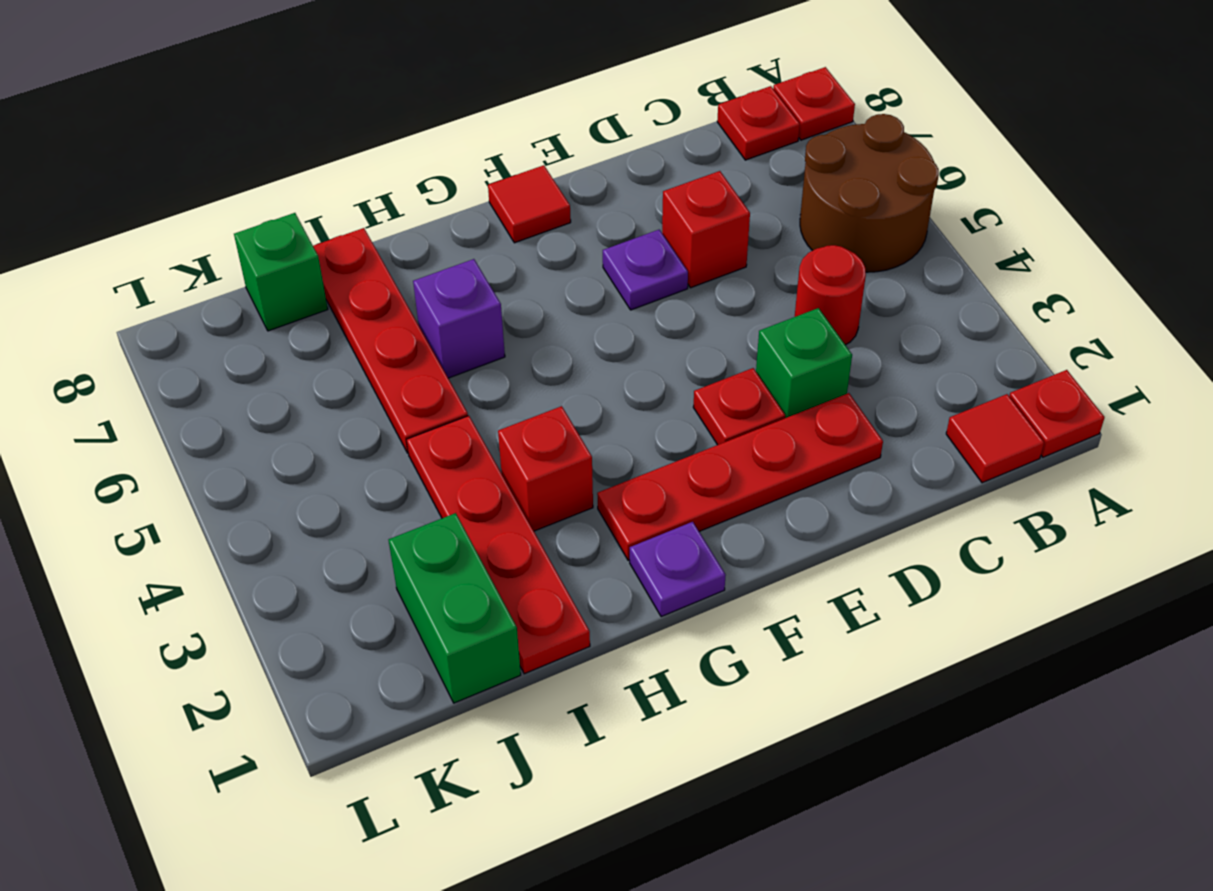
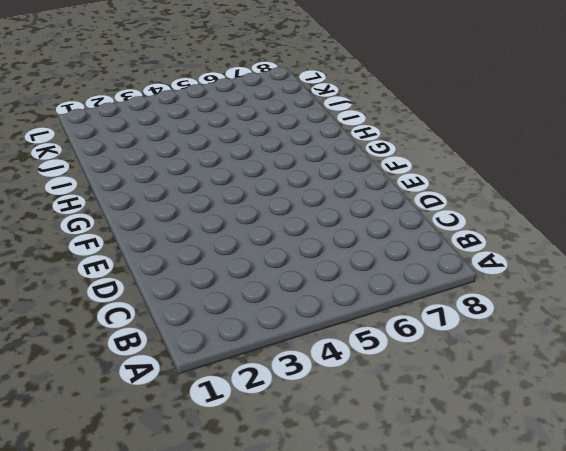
none -> red plate A1 level 1
none -> brown round brick A5:B6 level 1
none -> red plate A8 level 1

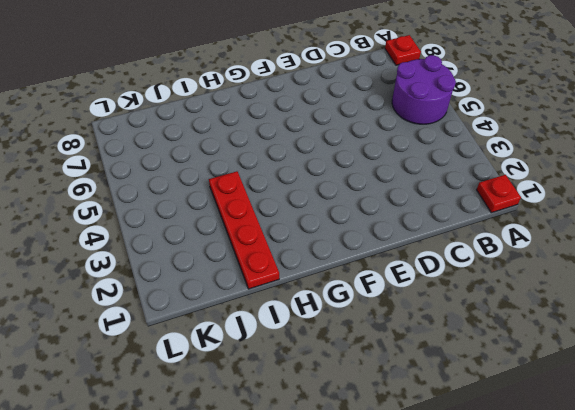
purple round brick A5:B6 level 1 -> brown round brick A5:B6 level 1
none -> red tile B1 level 1
none -> red plate B8 level 1
none -> red round brick C4 level 1

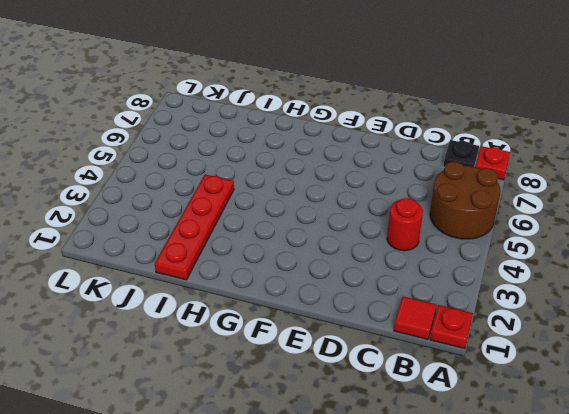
black plate B8 level 1 -> red plate B8 level 1
none -> red plate D2:G2 level 1
none -> green brick D3 level 1
none -> red brick D6 level 1

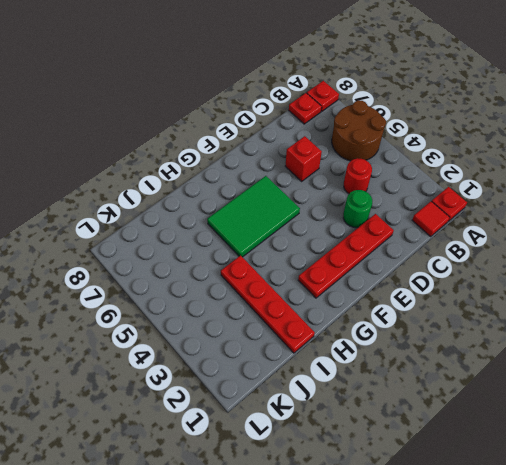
green round brick D3 level 1 -> green brick D3 level 1
green tile F5:H6 level 1 -> purple brick H6 level 1
none -> red plate E3 level 1
none -> purple plate E6 level 1
none -> red tile F8 level 1

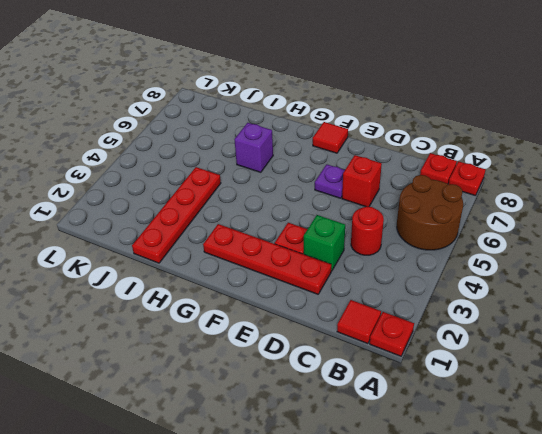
none -> purple plate G1 level 1
none -> red brick H3 level 1
none -> red plate I5:I8 level 1

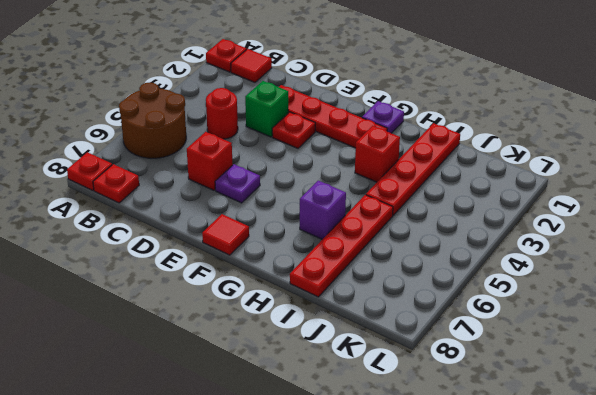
none -> green brick J1:J2 level 1
none -> green brick J8 level 1

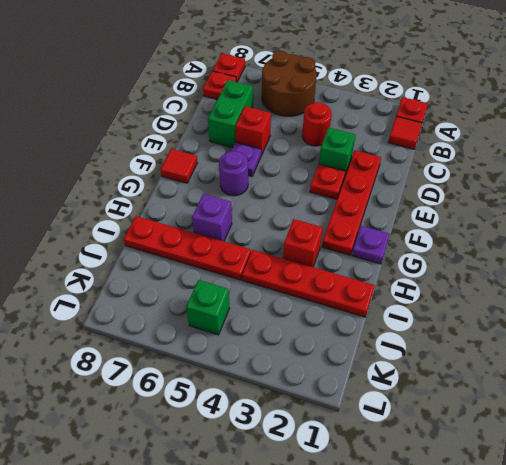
green brick C7:D7 level 1 -> green brick J1:J2 level 1
purple round brick F6 level 1 -> none
green brick K5 level 1 -> green brick J8 level 1

